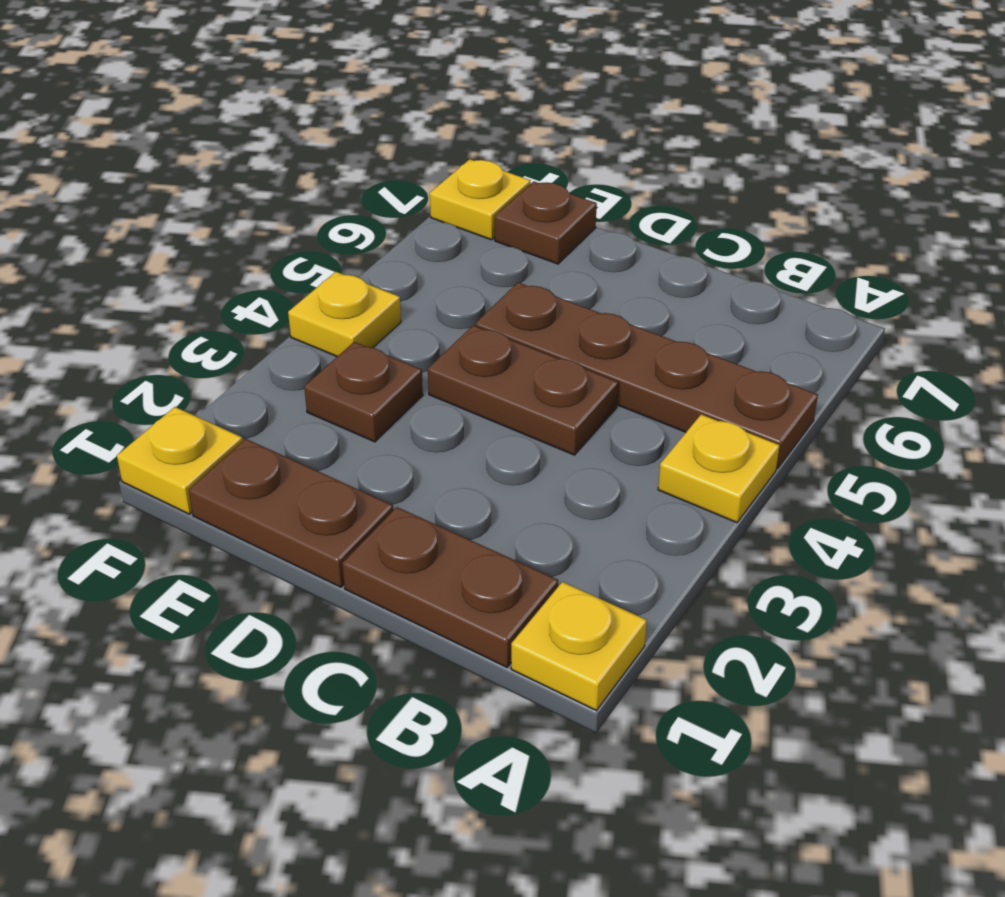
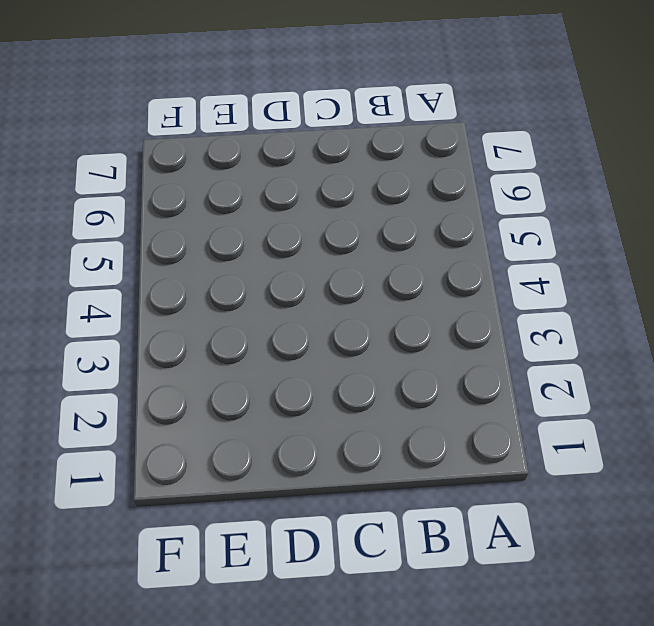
none -> yellow plate A1 level 1
none -> yellow plate A4 level 1

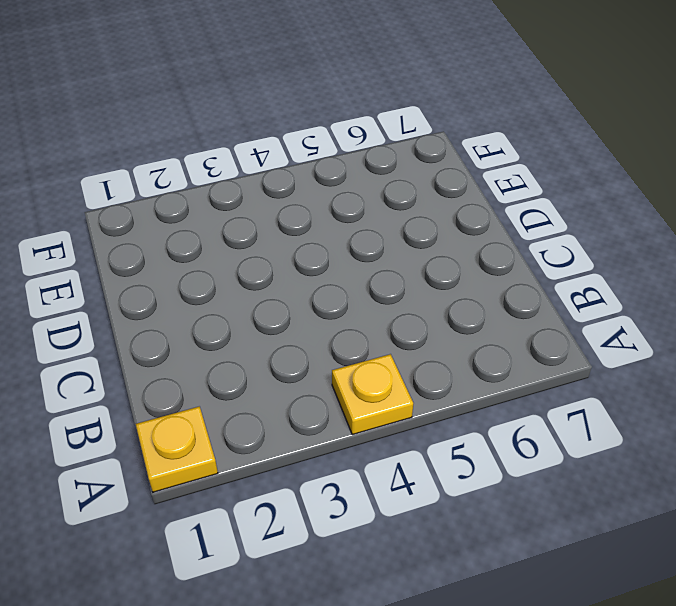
none -> brown plate A5:D5 level 1
none -> brown plate B1:C1 level 1

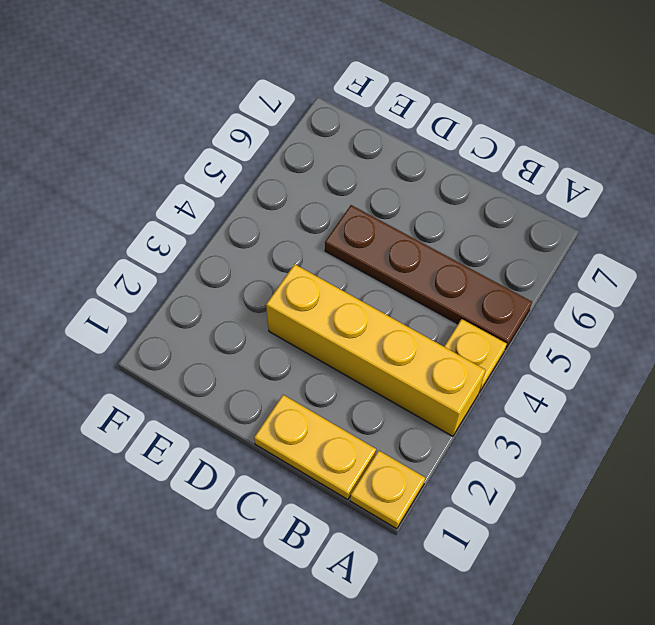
yellow brick A3:D3 level 1 -> none
yellow plate B1:C1 level 1 -> brown plate B1:C1 level 1
none -> brown plate C4:D4 level 1
none -> brown plate D1:E1 level 1

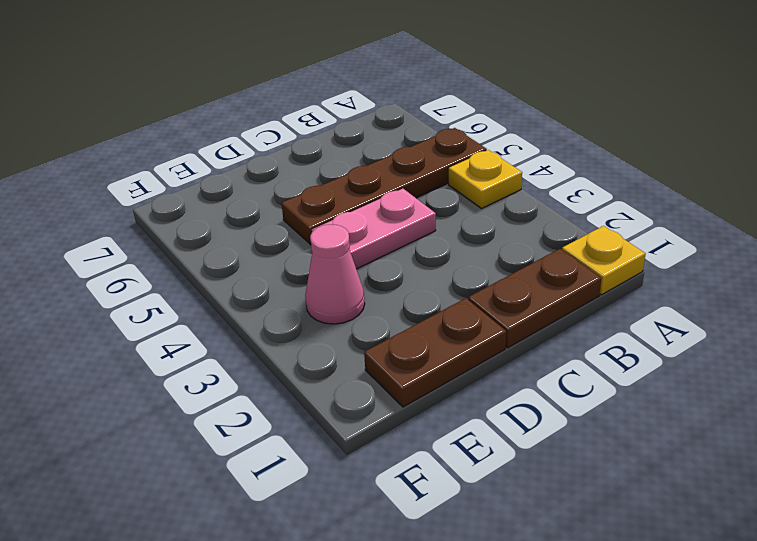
pink plate C4:D4 level 1 -> brown plate C4:D4 level 1
pink cone E3 level 1 -> brown plate E3 level 1
none -> brown plate E7 level 1
none -> yellow plate F1 level 1

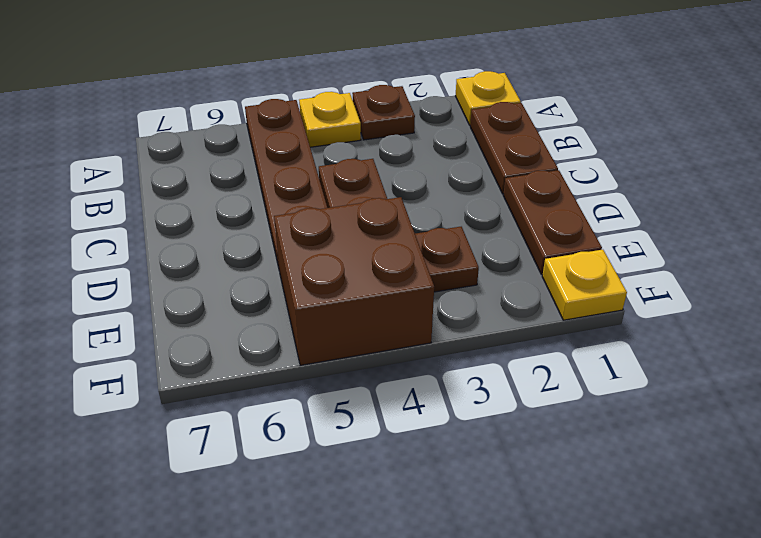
brown plate A3 level 1 -> brown plate E7 level 1
brown brick E4:F5 level 1 -> yellow plate F4 level 1
none -> yellow plate F7 level 1

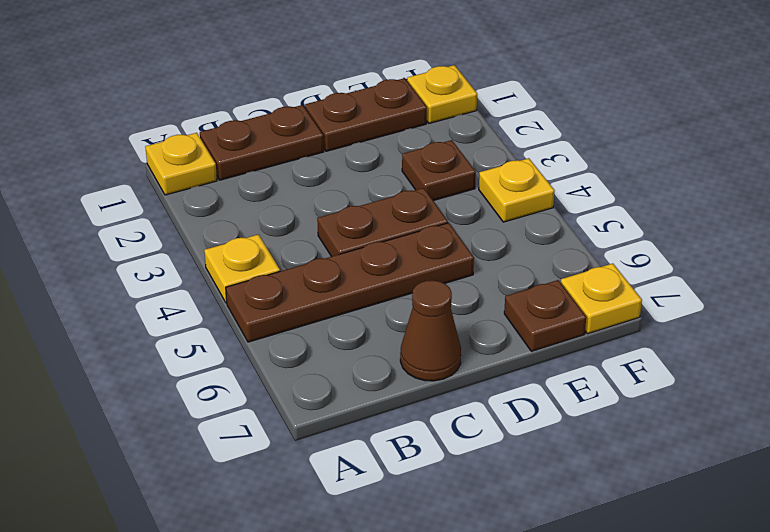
brown cone C7 level 1 -> none

